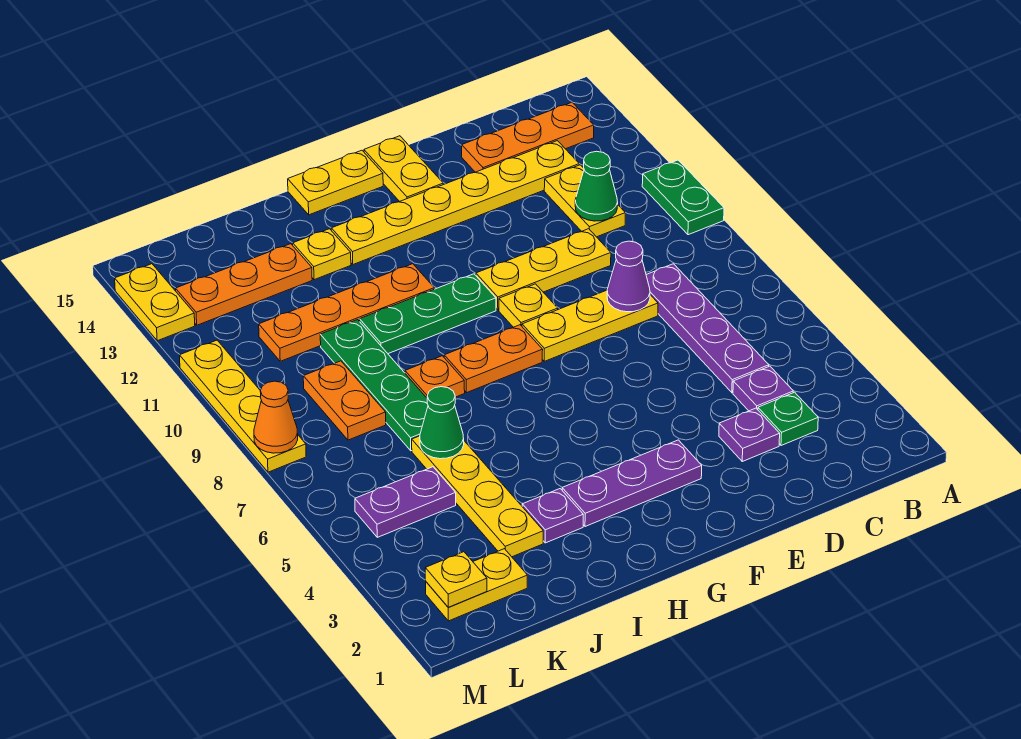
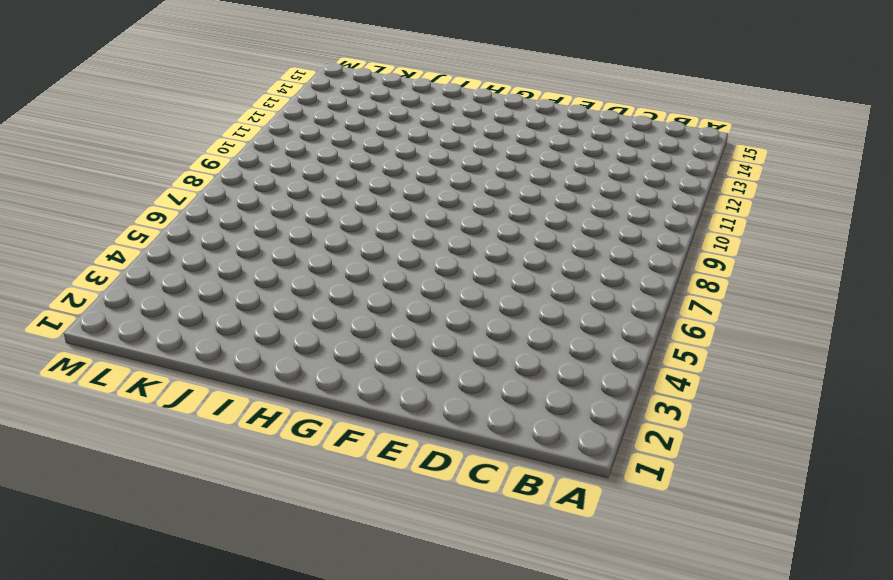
none -> green plate A10:A11 level 1
none -> orange plate B14:D14 level 1
none -> green plate C3 level 1
none -> purple plate C4 level 1

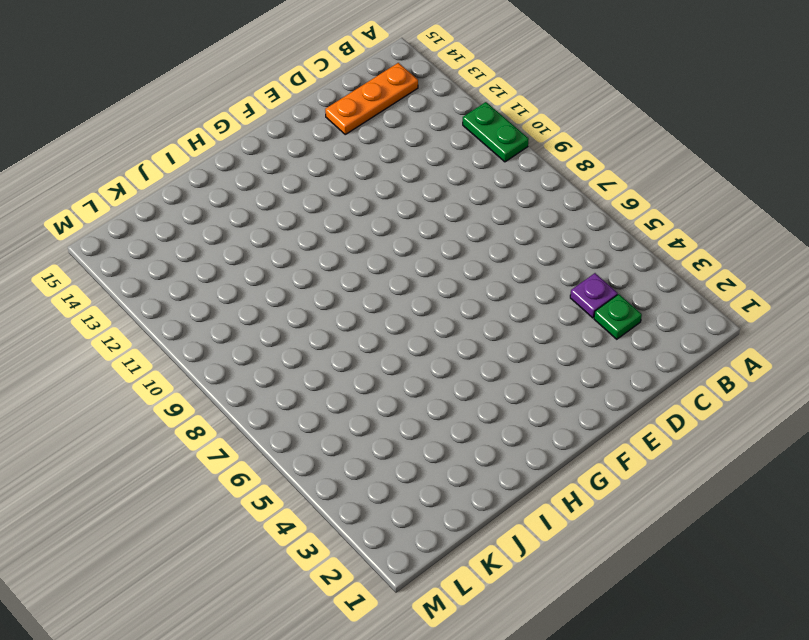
none -> purple plate C5:C8 level 1
none -> yellow plate C11:C12 level 1
none -> yellow plate C13:H13 level 1
none -> purple plate D3 level 1

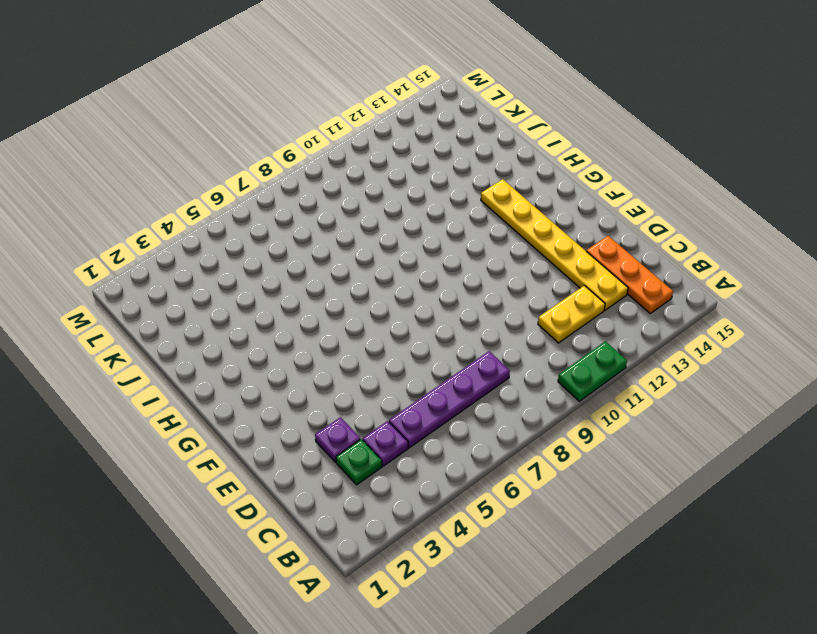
none -> yellow plate D8:F8 level 1
none -> yellow plate D10:F10 level 1
none -> purple plate F3:H3 level 1
none -> yellow plate F9 level 1

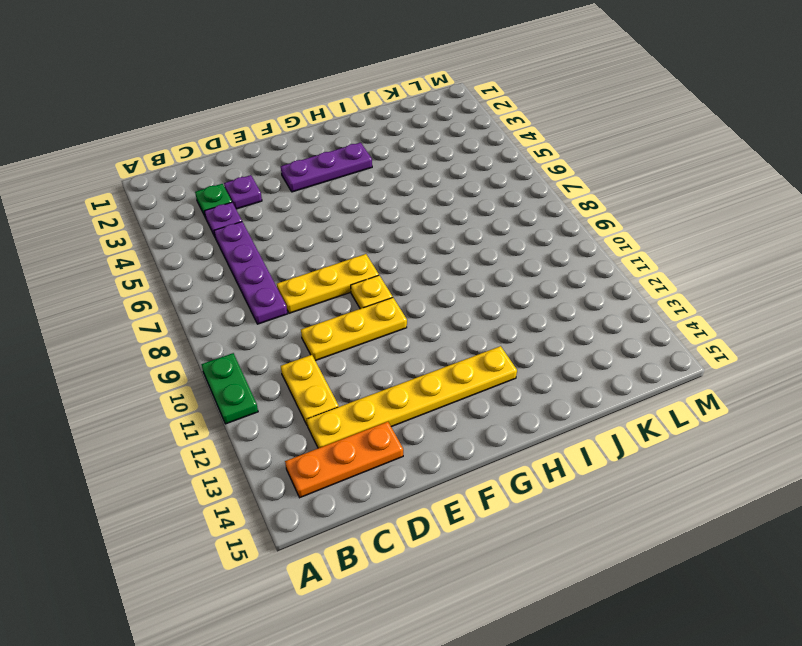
none -> yellow plate F14:F15 level 1
none -> orange plate G8:H8 level 1
none -> green plate G10:I10 level 1
none -> yellow plate G15:H15 level 1

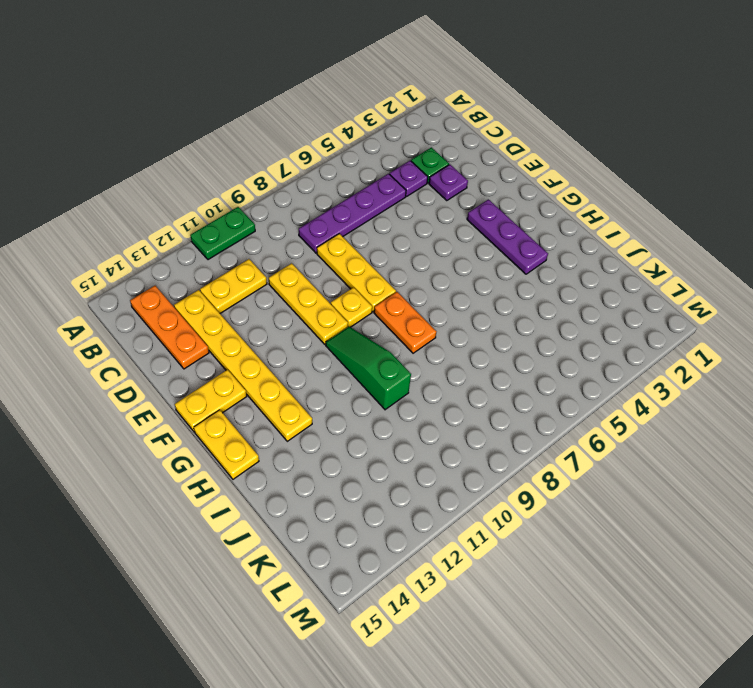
green slope G10:I10 level 1 top I -> green plate G10:I10 level 1
none -> orange plate H11:K11 level 1
none -> purple plate I3 level 1
none -> orange plate I8 level 1
none -> yellow plate I13 level 1

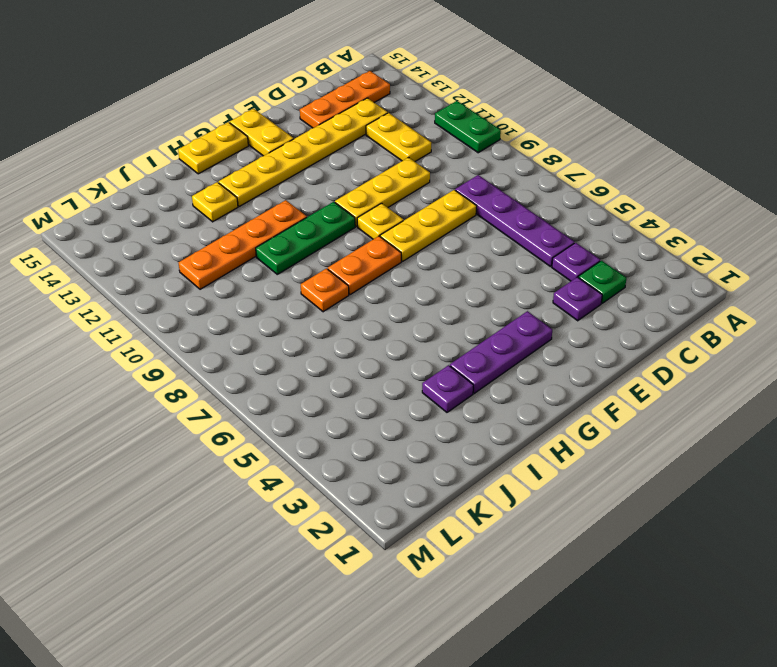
none -> yellow plate J3:J6 level 1
none -> green plate J7:J10 level 1
none -> orange plate J13:L13 level 1
none -> yellow plate K2:L2 level 1

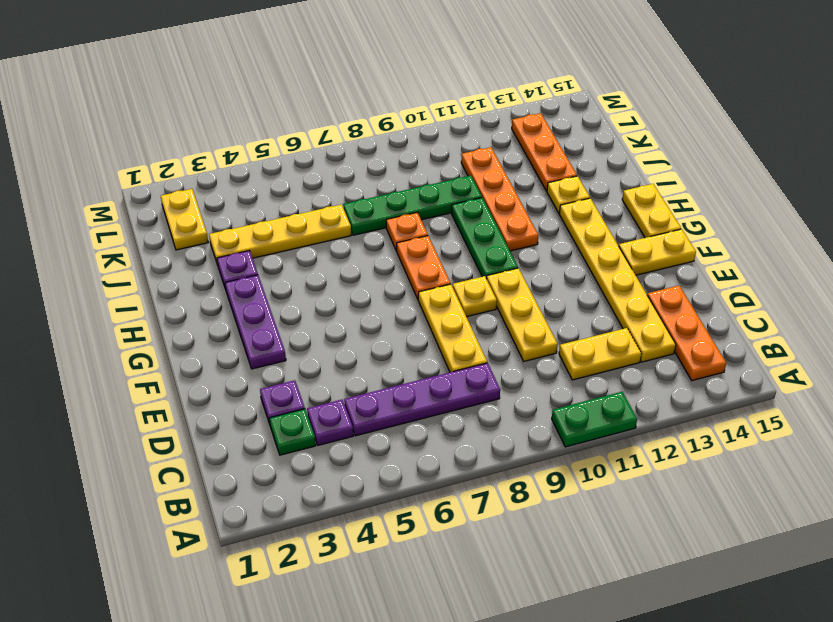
none -> purple plate K5:L5 level 1
none -> orange plate K8:K9 level 1
none -> yellow plate M8:M11 level 1
none -> yellow plate M13:M14 level 1

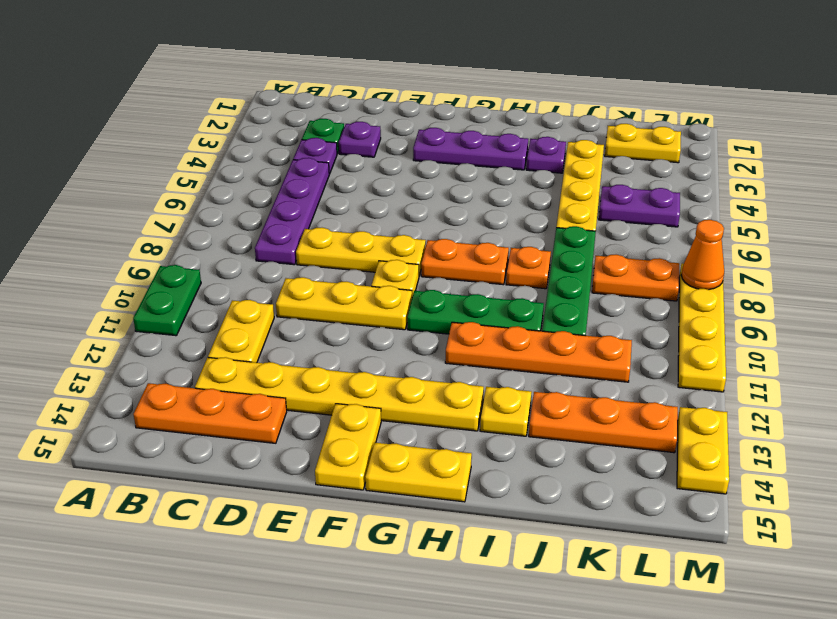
orange plate K8:L8 level 1 -> orange plate K8:K9 level 1
none -> green cone C11 level 2
none -> purple cone D8 level 2
none -> green cone J6 level 2
none -> yellow plate L2 level 2

